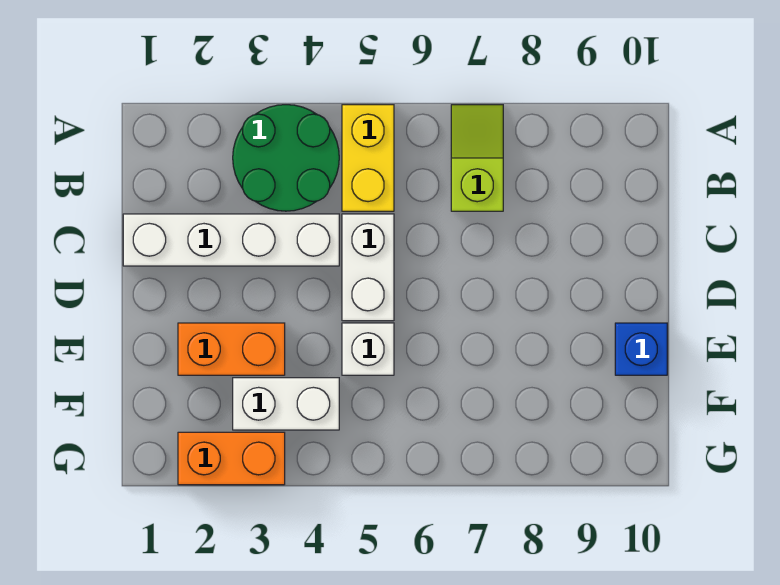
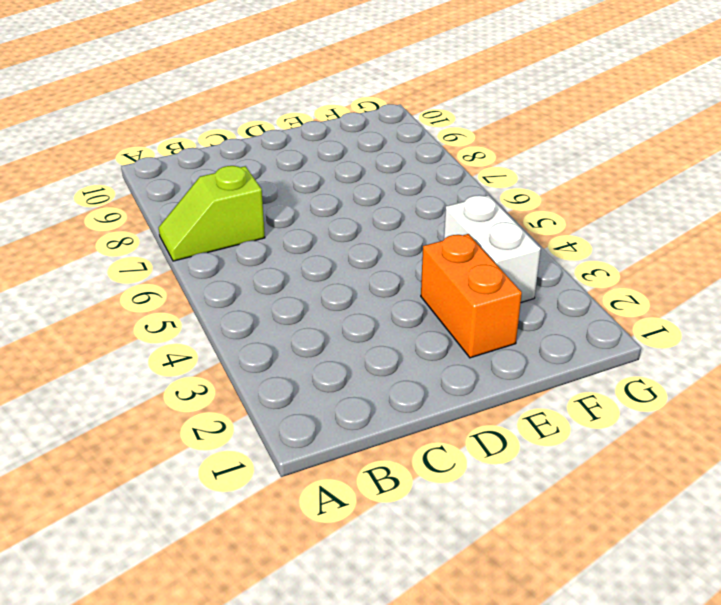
none -> green round brick A3:B4 level 1
none -> yellow brick A5:B5 level 1

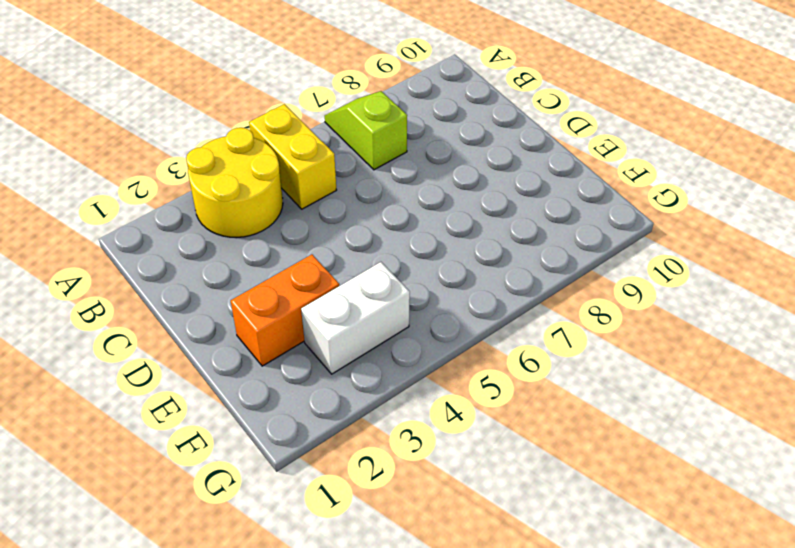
yellow round brick A3:B4 level 1 -> green round brick A3:B4 level 1
none -> white brick C1:C4 level 1
none -> white brick C5:D5 level 1

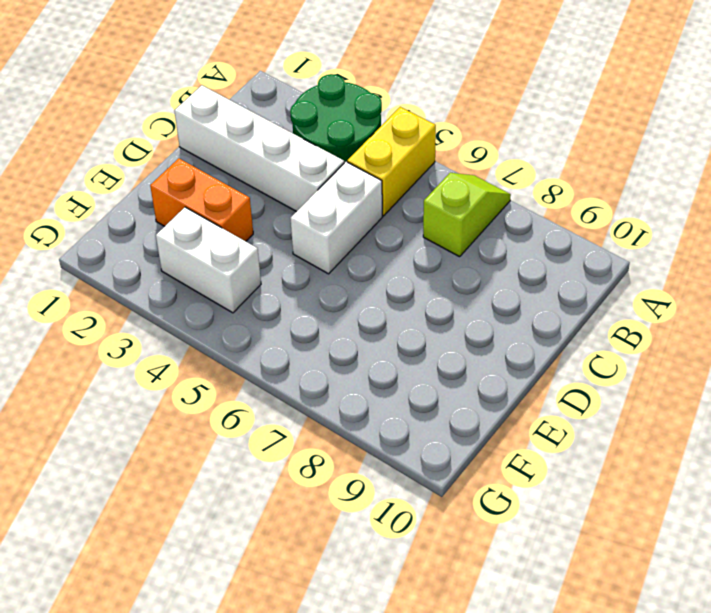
none -> white brick E5 level 1
none -> blue brick E10 level 1

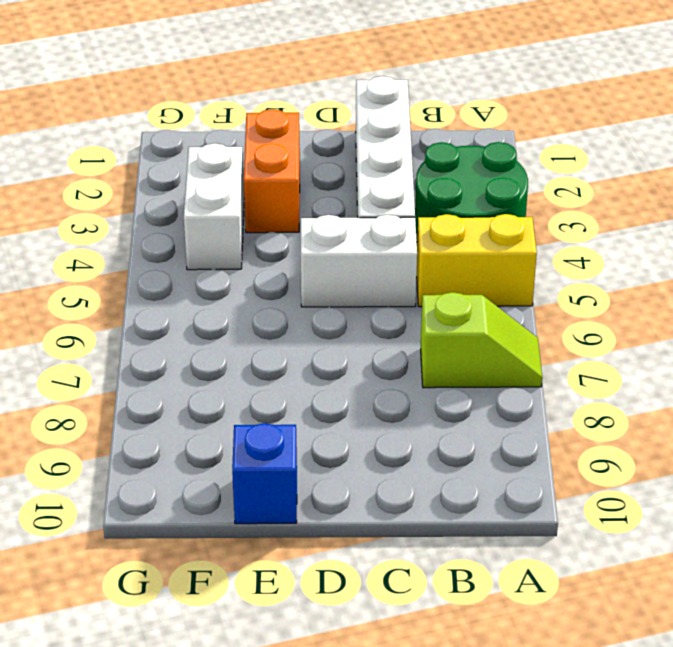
none -> white brick E5 level 1
none -> orange brick G2:G3 level 1

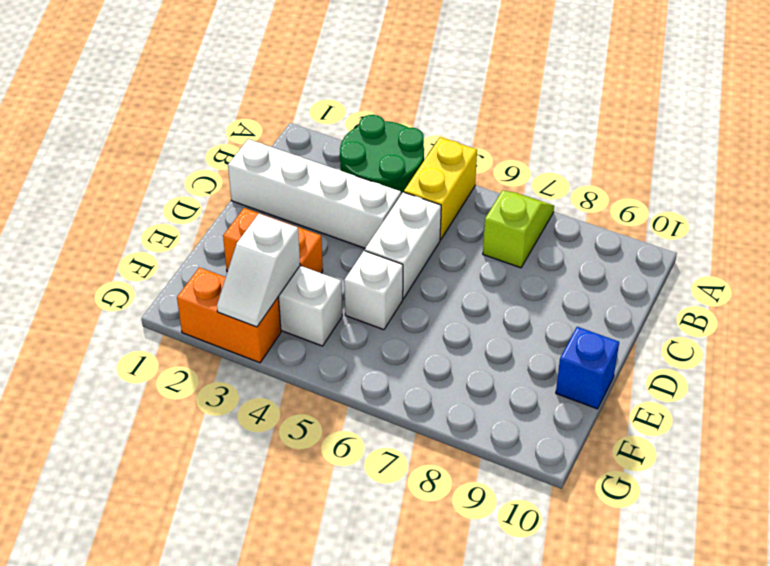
white slope F3:G3 level 2 top F -> none

